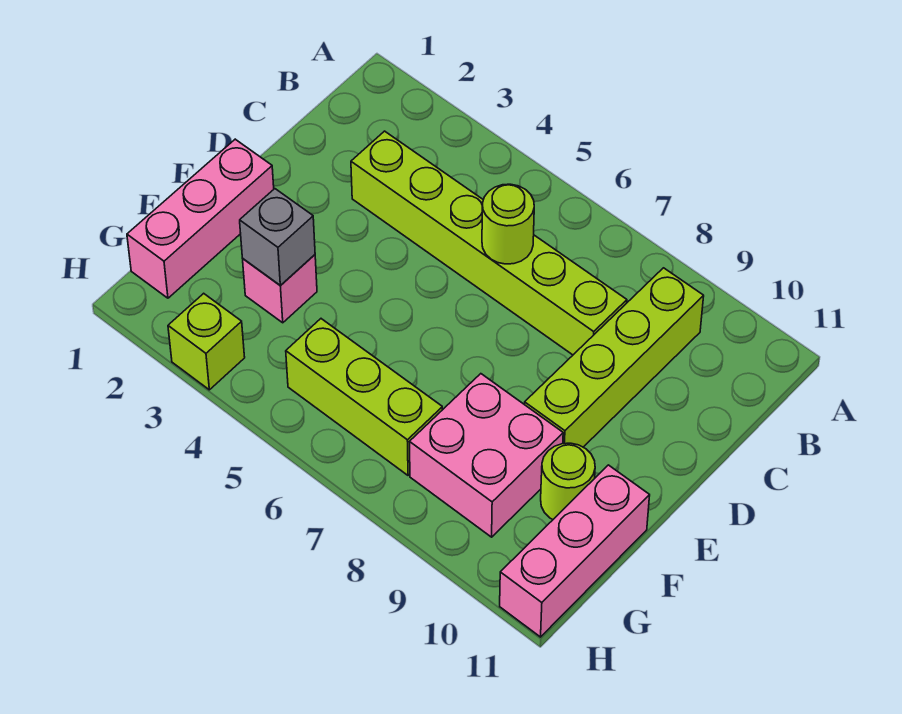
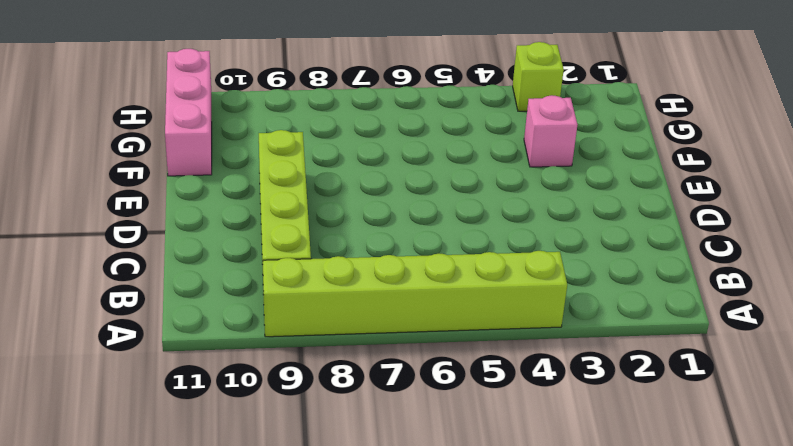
lime brick A4:A9 level 1 -> lime brick C3:C8 level 1
none -> pink brick E1:G1 level 1
none -> pink brick F8:G9 level 1

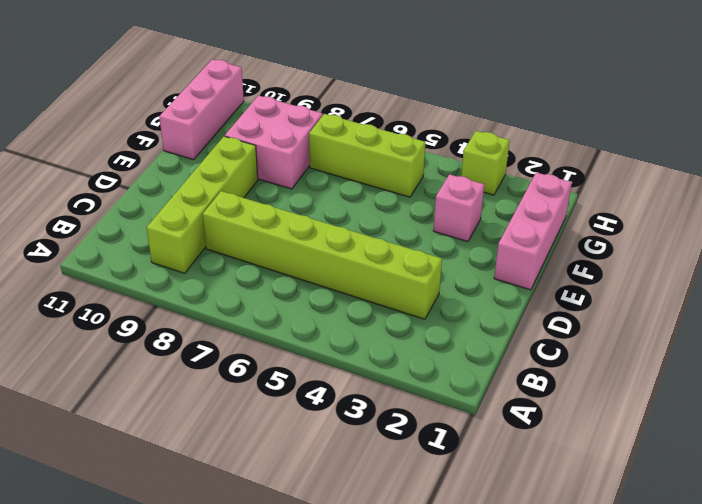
none -> lime round brick F10 level 1
none -> lime round brick C6 level 2

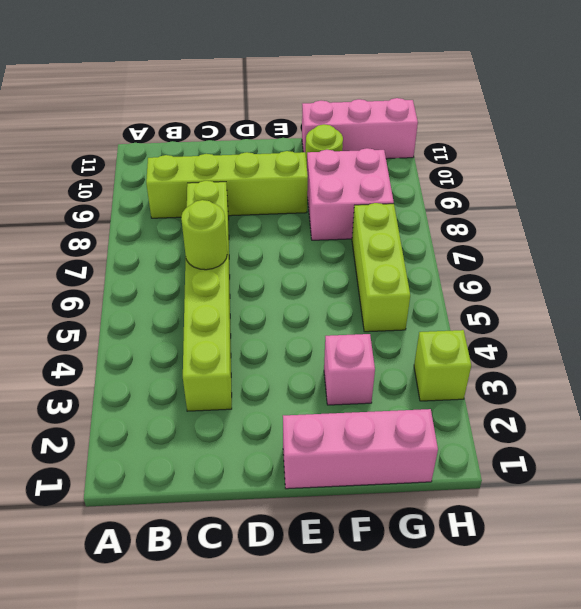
none -> grey brick F3 level 2

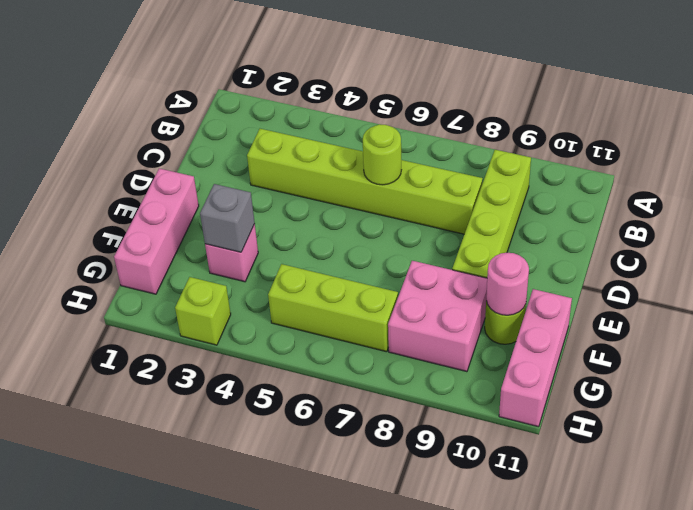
pink round brick F10 level 2 -> none

